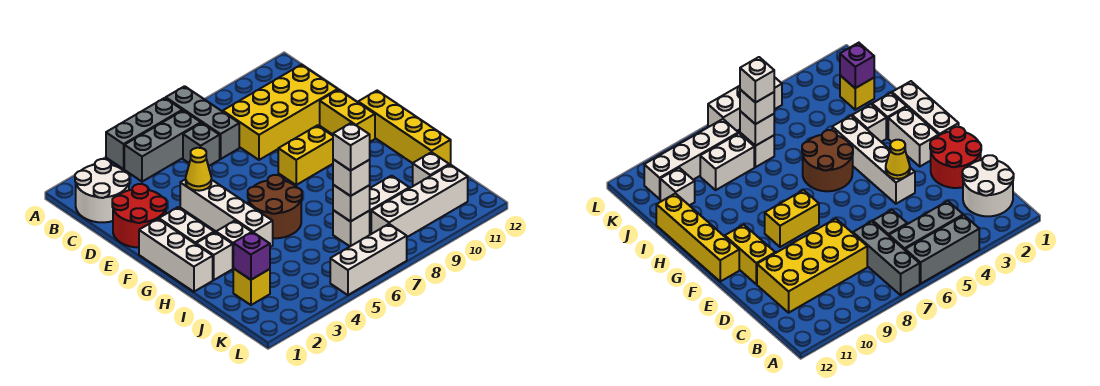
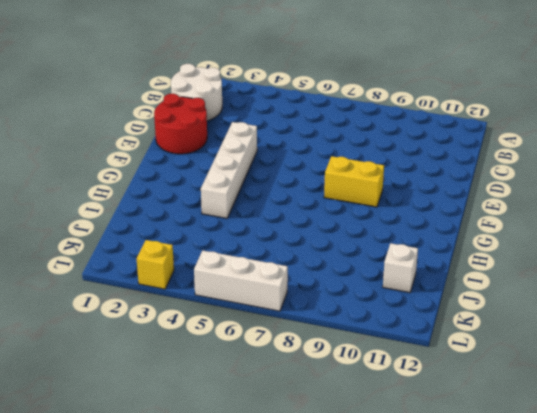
yellow brick L3 level 1 -> yellow brick J2 level 1
none -> grey brick A4:A6 level 1
none -> grey brick A7:C7 level 1
none -> grey brick B4:B6 level 1

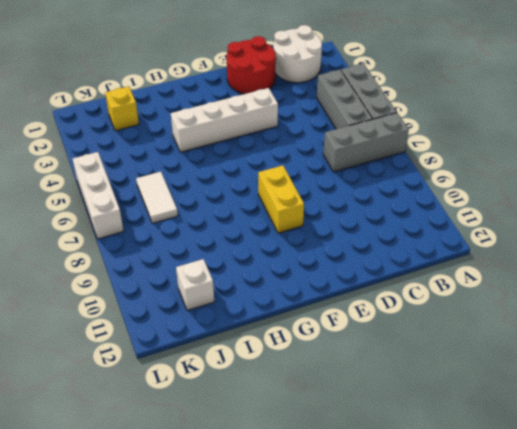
white tile J6:J7 level 1 -> white brick J7 level 1
none -> grey brick C6 level 1
none -> yellow brick C8:D11 level 1
none -> yellow brick E11:F11 level 1

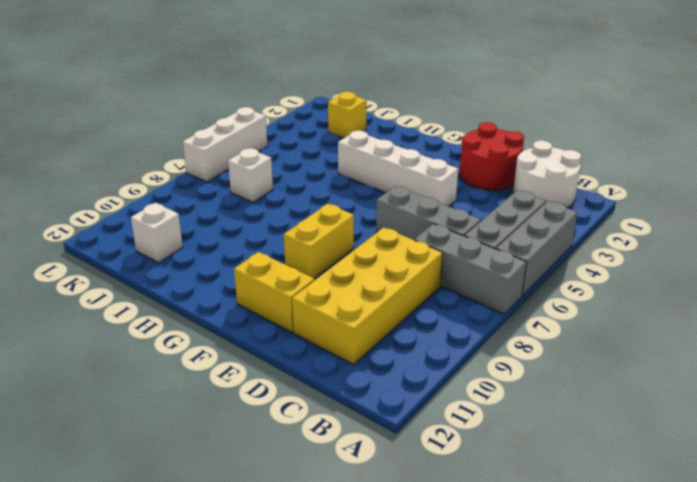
grey brick C6:E6 level 1 -> grey brick C6 level 1
none -> white brick F1:H1 level 1
none -> white brick F2:G2 level 1
none -> yellow brick F12:I12 level 1

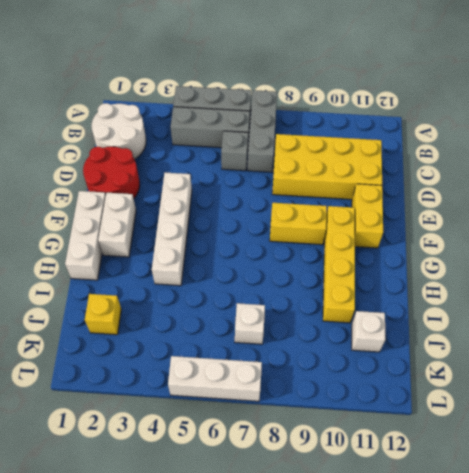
yellow brick F10:I10 level 1 -> yellow brick F12:I12 level 1
none -> brown round brick G5:H6 level 1
none -> white brick H2 level 1
none -> white brick H3 level 1

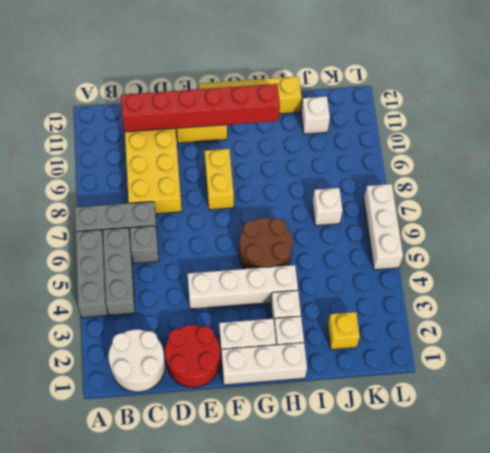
red brick C11:H11 level 2 -> none
none -> white brick J8:J9 level 1
none -> white brick K8:K11 level 1
none -> yellow cone E4 level 2

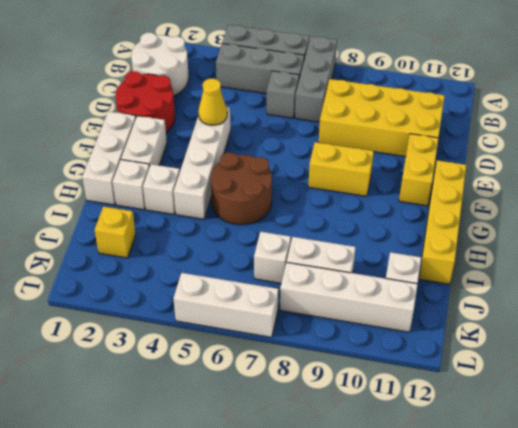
none -> purple brick J2 level 2
none -> white brick J7 level 2
none -> white brick J7 level 3

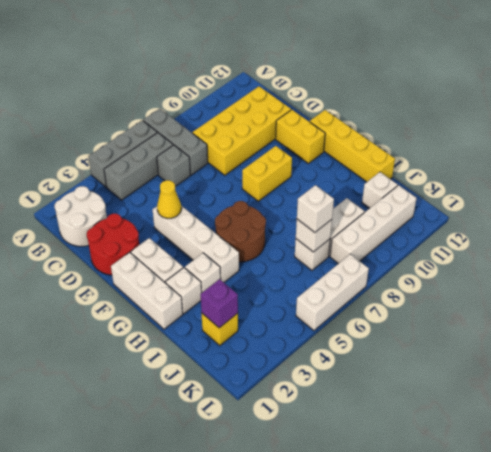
none -> white brick J7 level 4

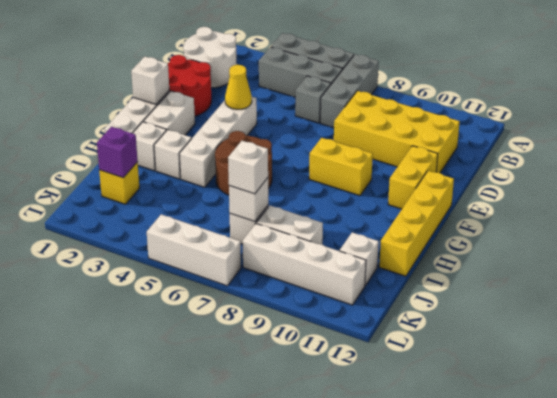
white brick F1 level 2 -> white brick J7 level 4

